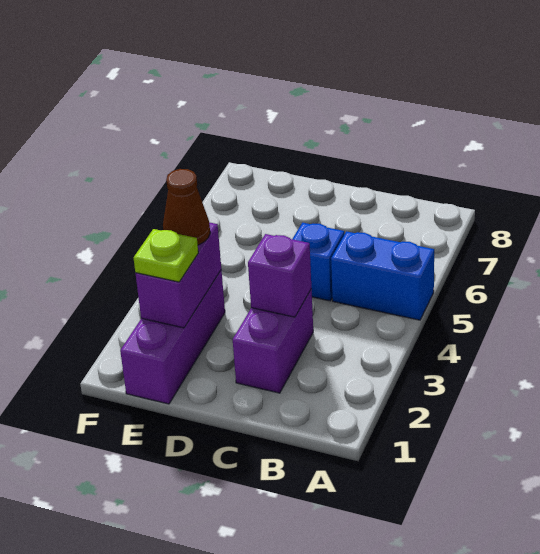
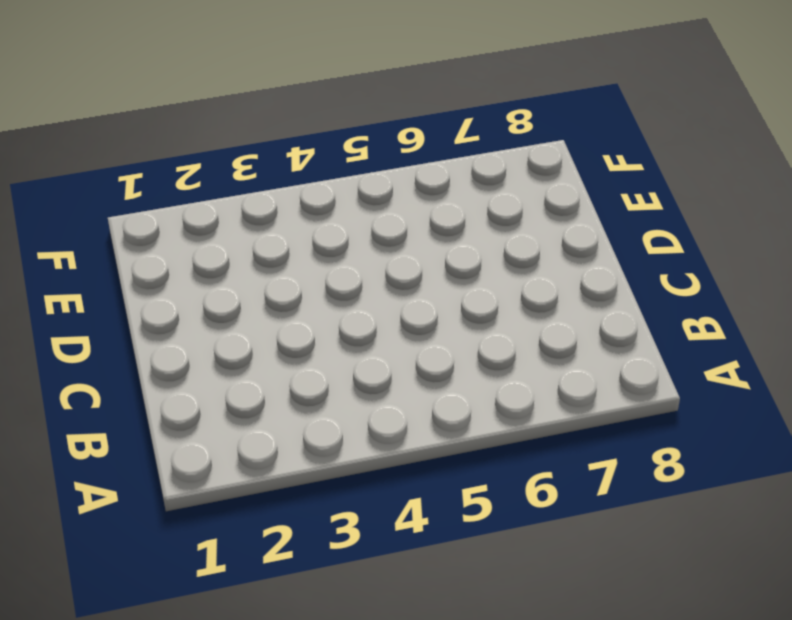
none -> blue brick A5:B5 level 1
none -> purple brick C2:C3 level 1

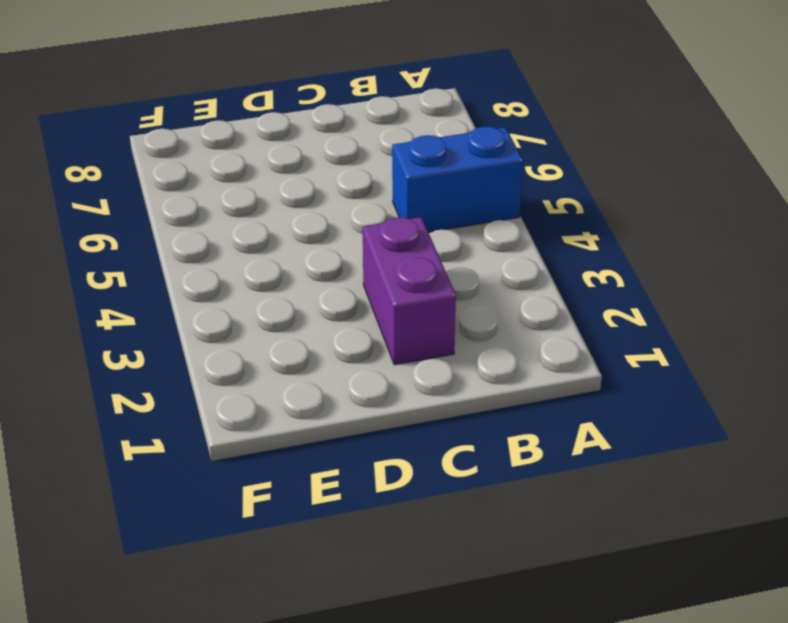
none -> blue brick C5 level 1
none -> purple brick E1:E3 level 1

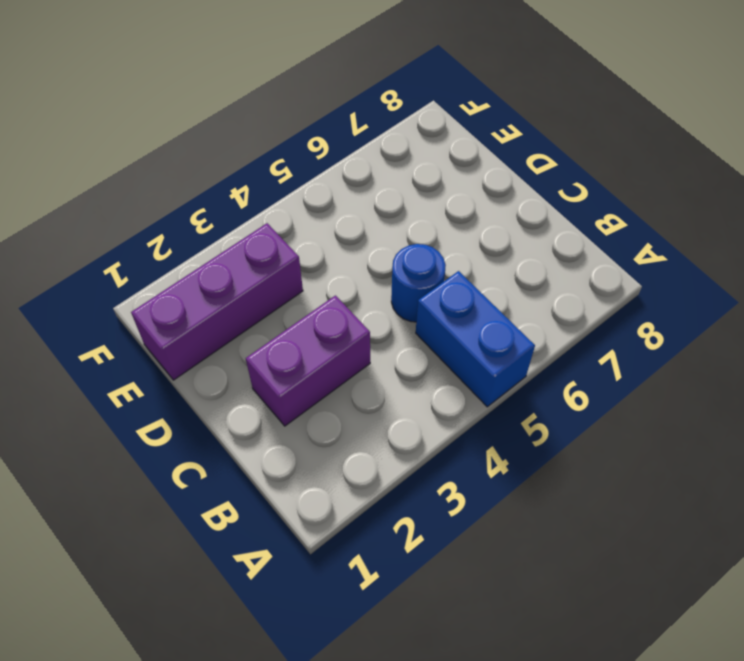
blue round brick C5 level 1 -> blue brick C5 level 1
none -> purple brick C3 level 2
none -> purple brick E2:E3 level 2

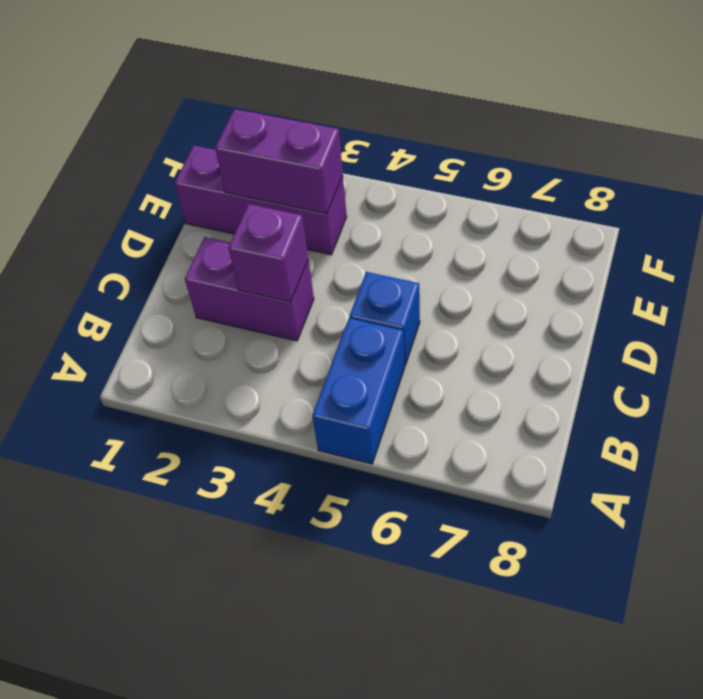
none -> lime plate E2 level 3
none -> brown cone E3 level 3

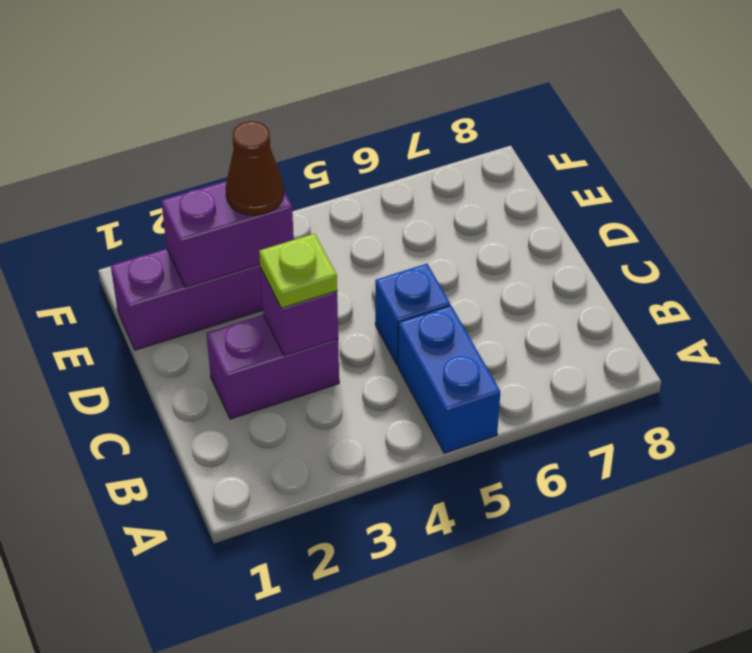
lime plate C3 level 3 -> lime plate E2 level 3

